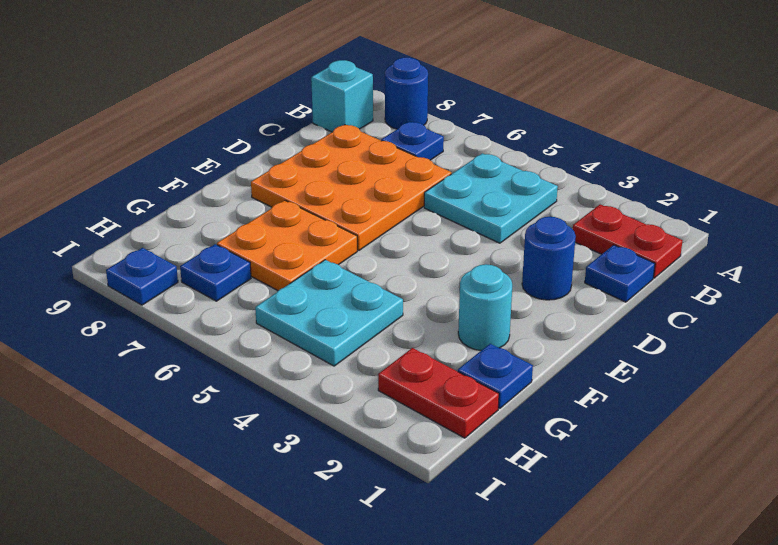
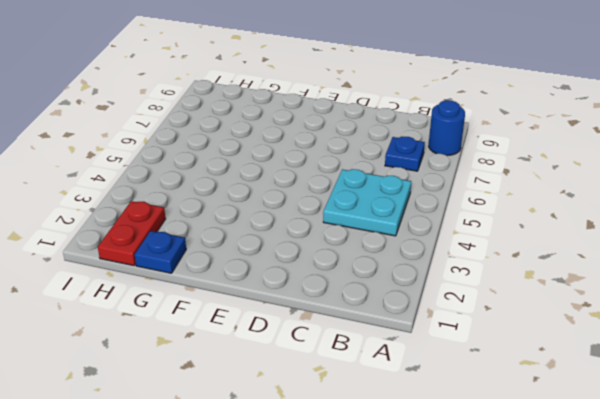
none -> red plate B1:B2 level 1
none -> cyan brick B9 level 1
none -> blue plate C1 level 1

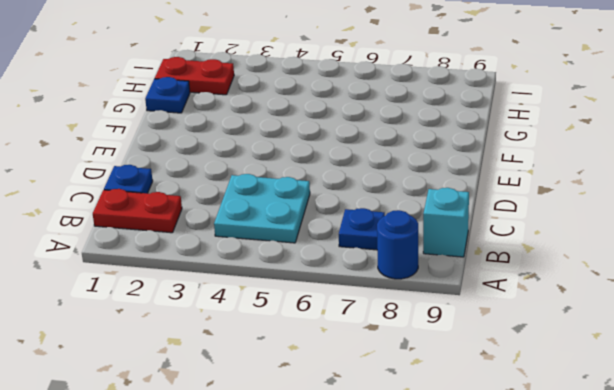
none -> orange plate C6:E8 level 1
none -> blue round brick D2 level 1
none -> cyan round brick F2 level 1

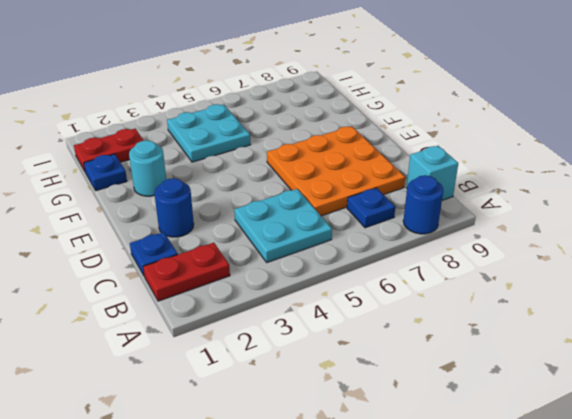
none -> orange plate F6:G7 level 1
none -> blue plate H7 level 1
none -> blue plate I8 level 1

